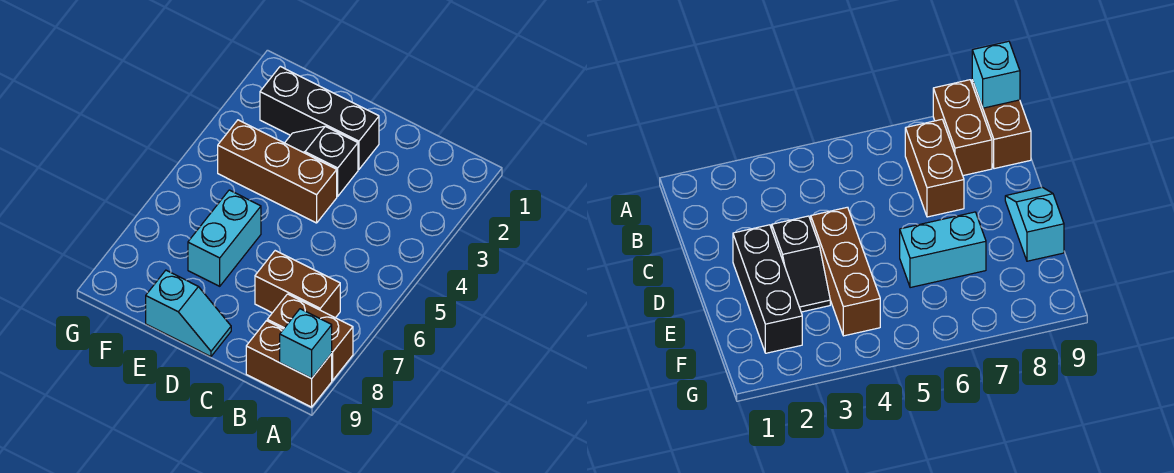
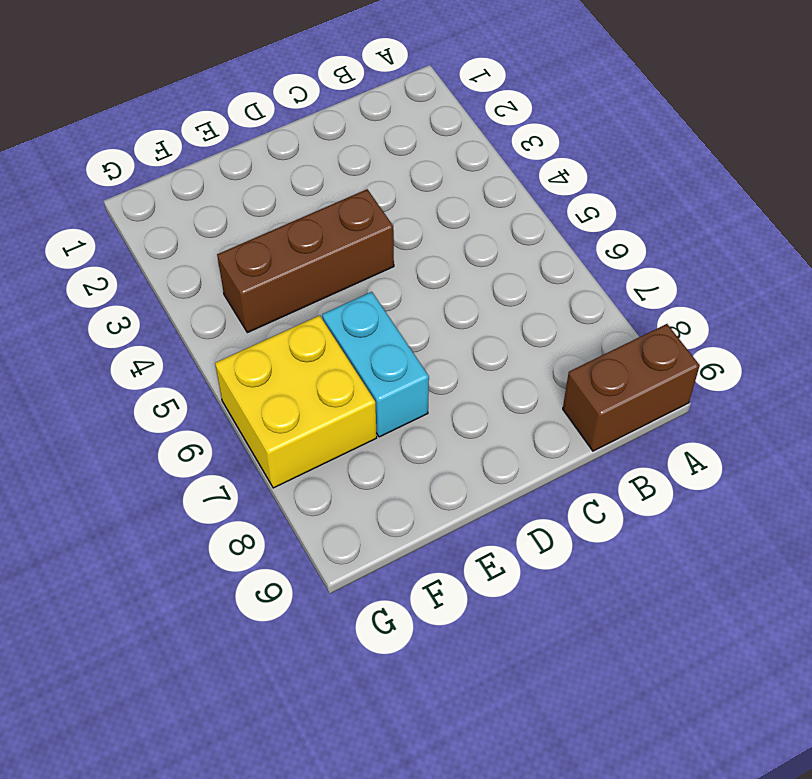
yellow brick F6:G7 level 1 -> none
none -> brown brick A8:B8 level 1
none -> brown brick B7:C7 level 1

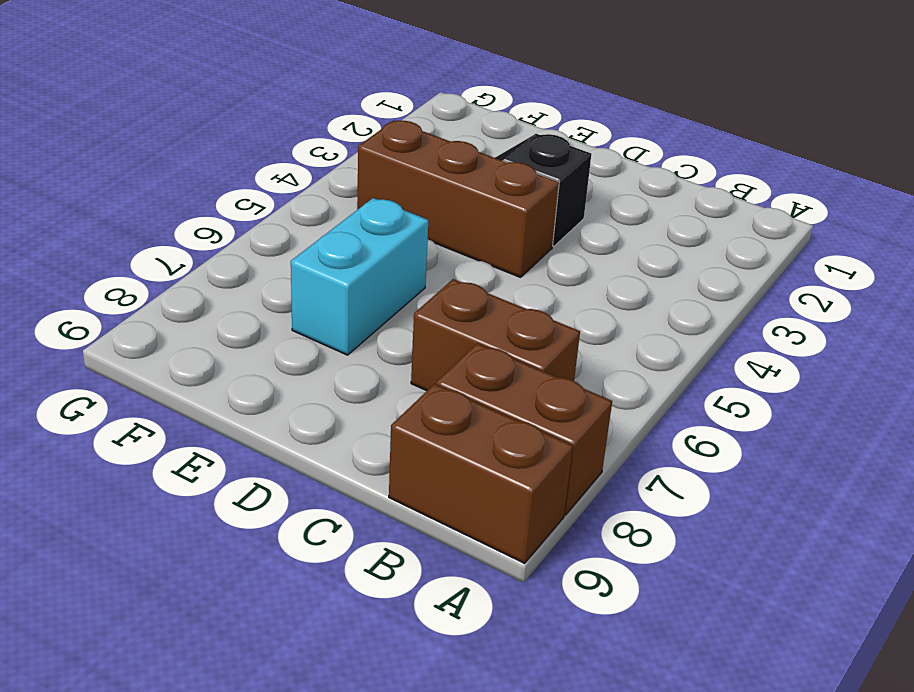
none -> black brick D2:F2 level 1
none -> cyan slope D9:E9 level 1 top E

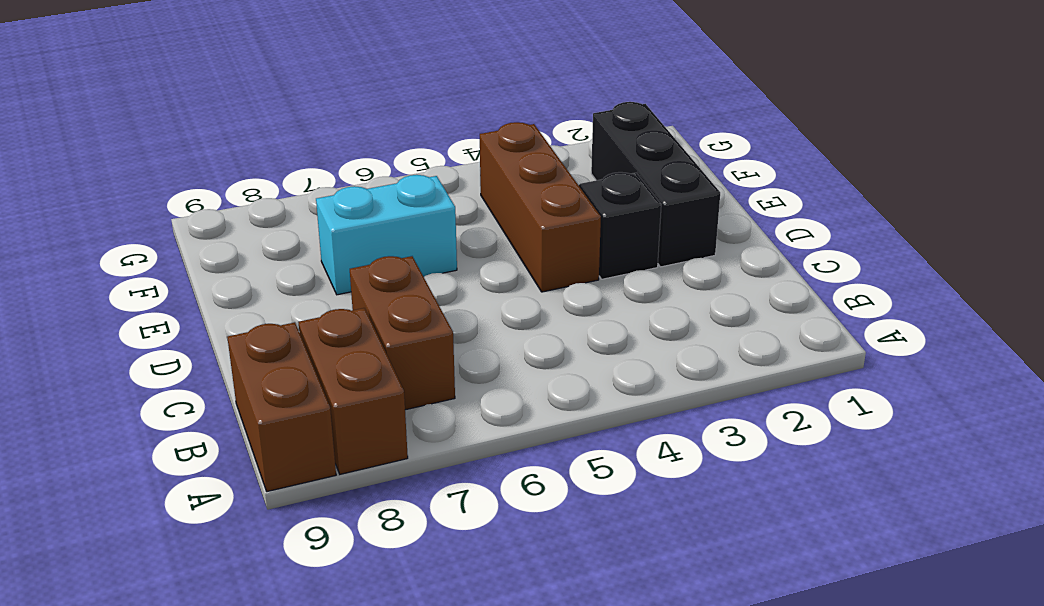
none -> cyan slope D9:E9 level 1 top E
none -> cyan brick A9 level 2

